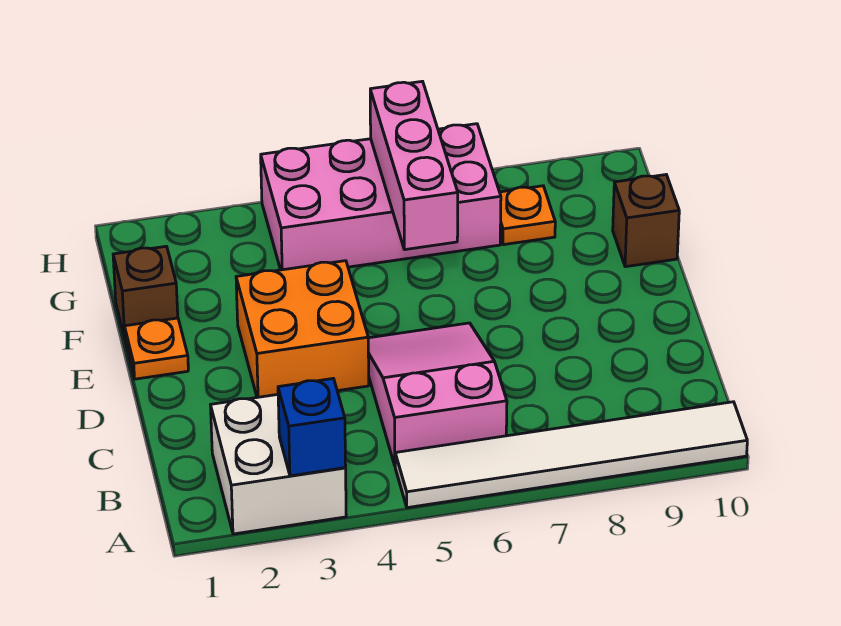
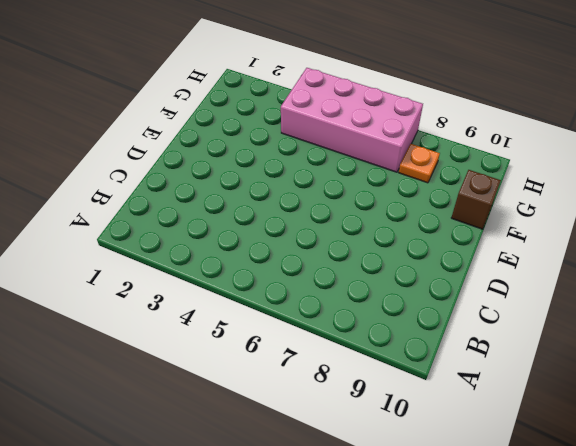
none -> white brick A2:B3 level 1
none -> white tile A5:A10 level 1

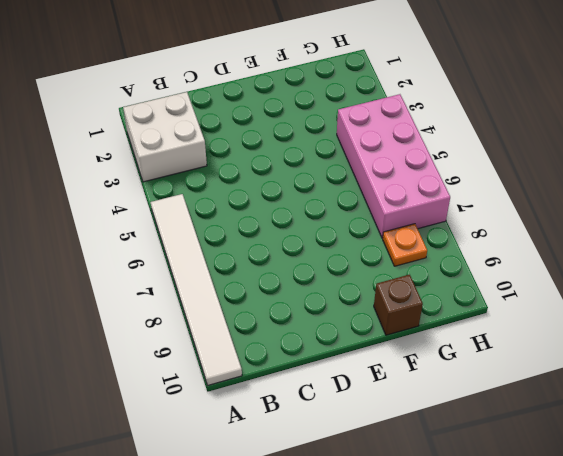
none -> pink slope B5:D6 level 1 top B
none -> orange brick D3:E4 level 1

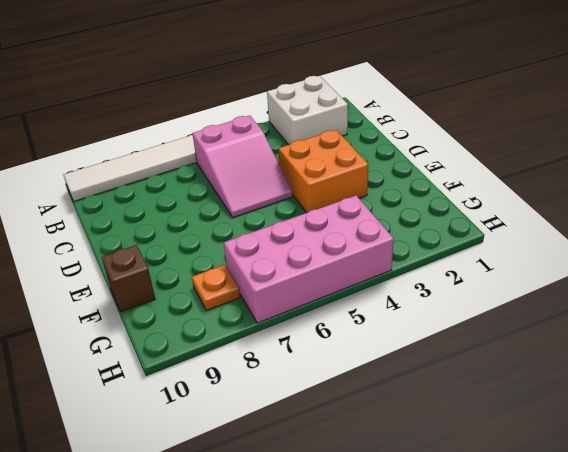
none -> orange plate E1 level 1
none -> brown brick F1 level 1

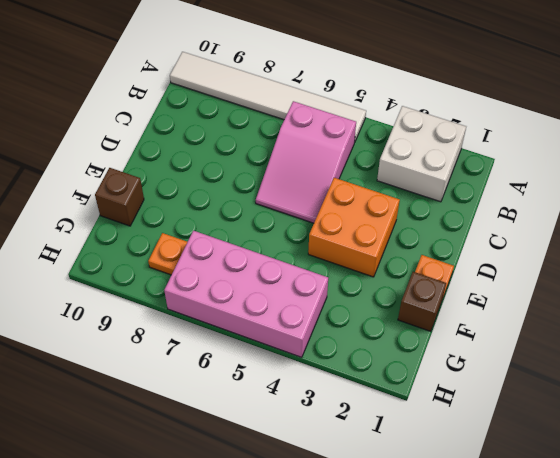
none -> blue brick A3 level 2
none -> pink brick F6:H6 level 2

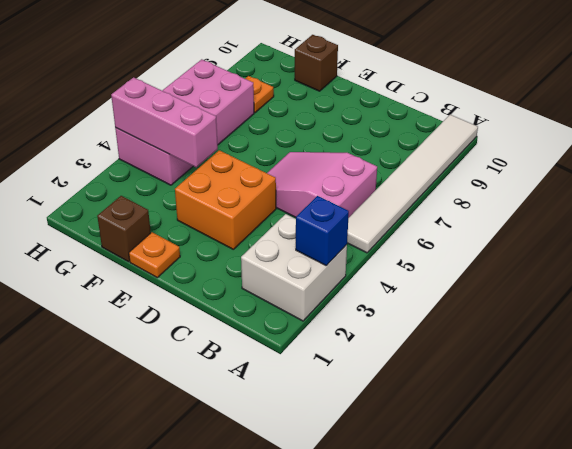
pink brick F4:H4 level 2 -> pink brick F6:H6 level 2

